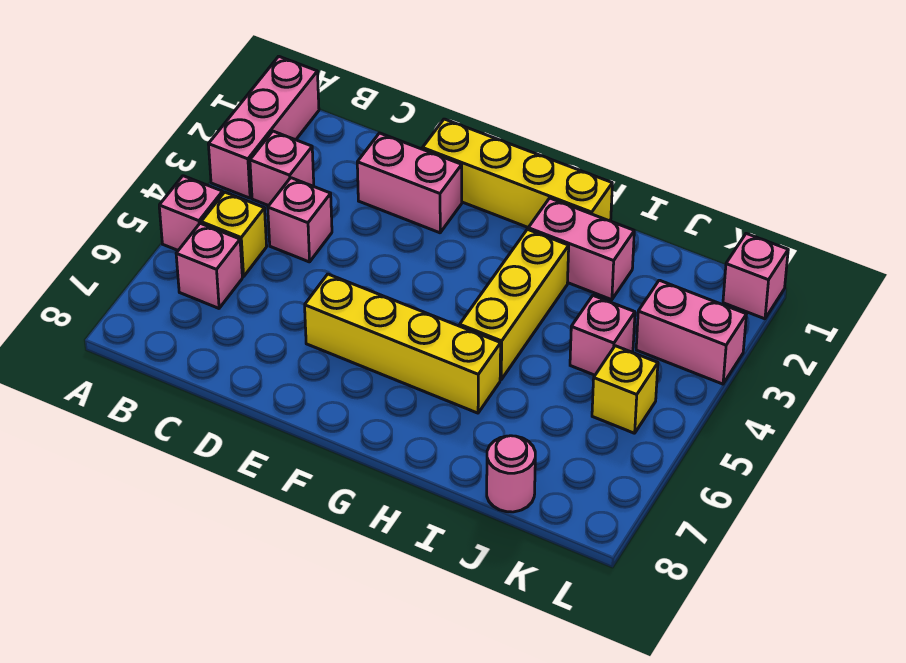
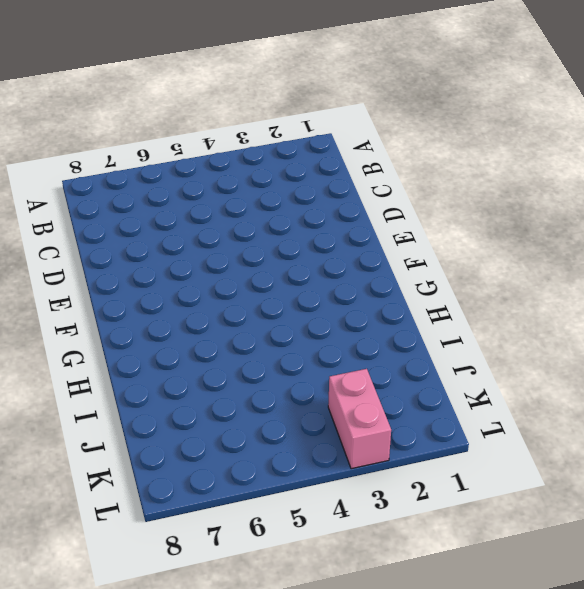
none -> pink brick A1:A3 level 1
none -> pink brick A5 level 1
none -> pink brick B3 level 1

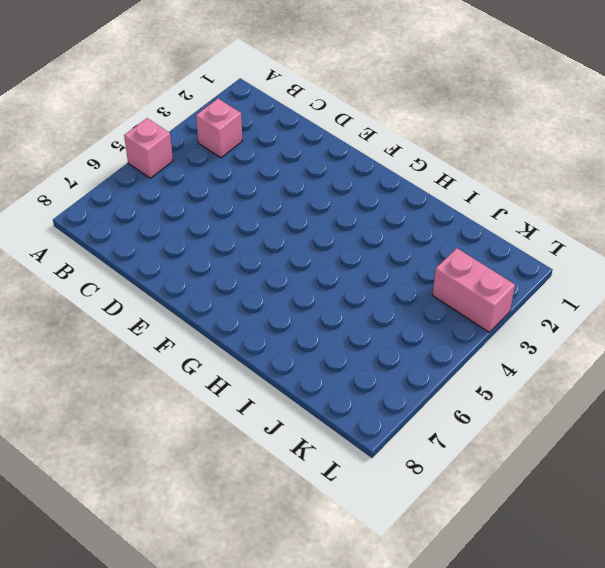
none -> pink brick A1:A3 level 1
none -> yellow brick B5 level 1
none -> pink brick B6 level 1

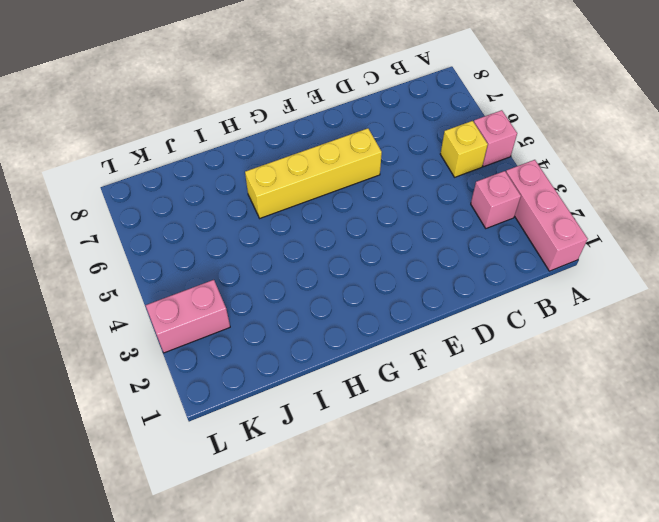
none -> pink brick B6 level 1
none -> pink brick C4 level 1
none -> pink brick D2:E2 level 1

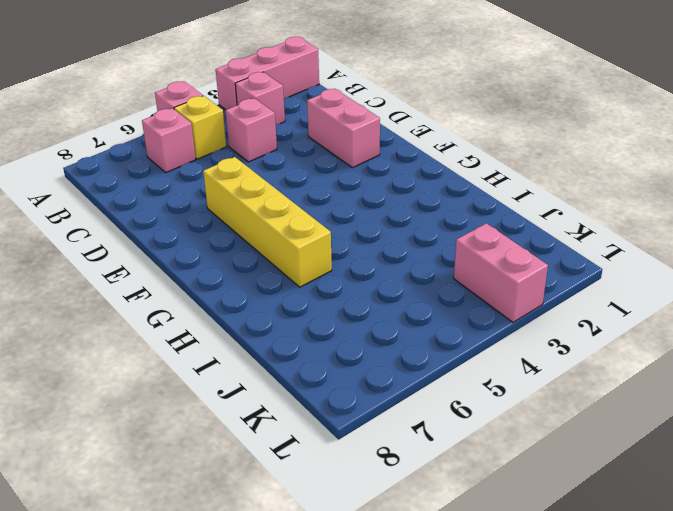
none -> yellow brick E1:H1 level 1
none -> pink brick H2:I2 level 1
none -> yellow brick H3:H5 level 1

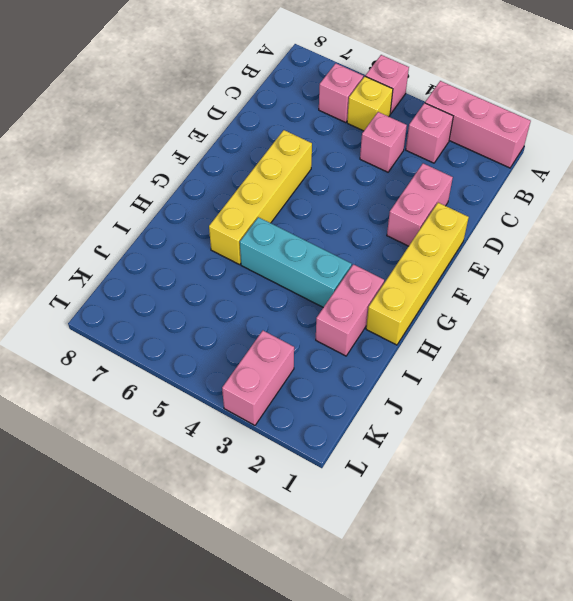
cyan brick H3:H5 level 1 -> yellow brick H3:H5 level 1
none -> pink brick J4 level 1
none -> pink round brick J8 level 1
none -> yellow brick K5 level 1

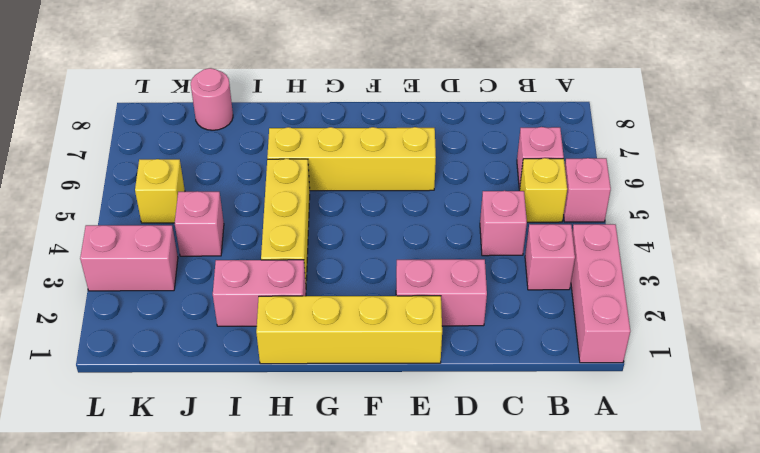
none -> pink brick L1 level 1

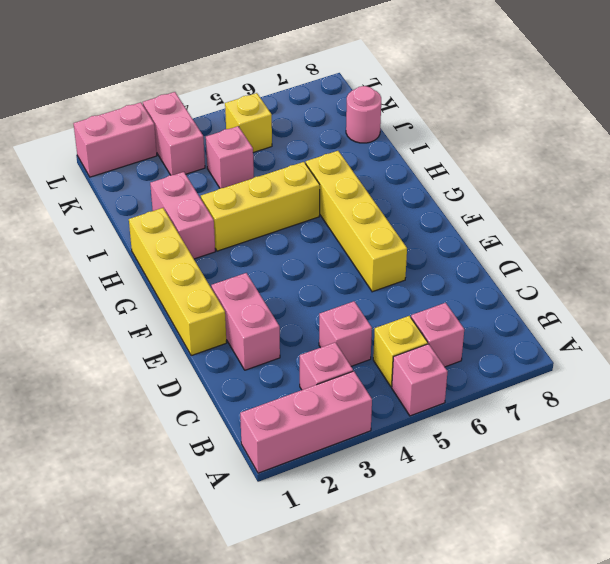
pink brick L1:L2 level 1 -> pink brick L1 level 1

